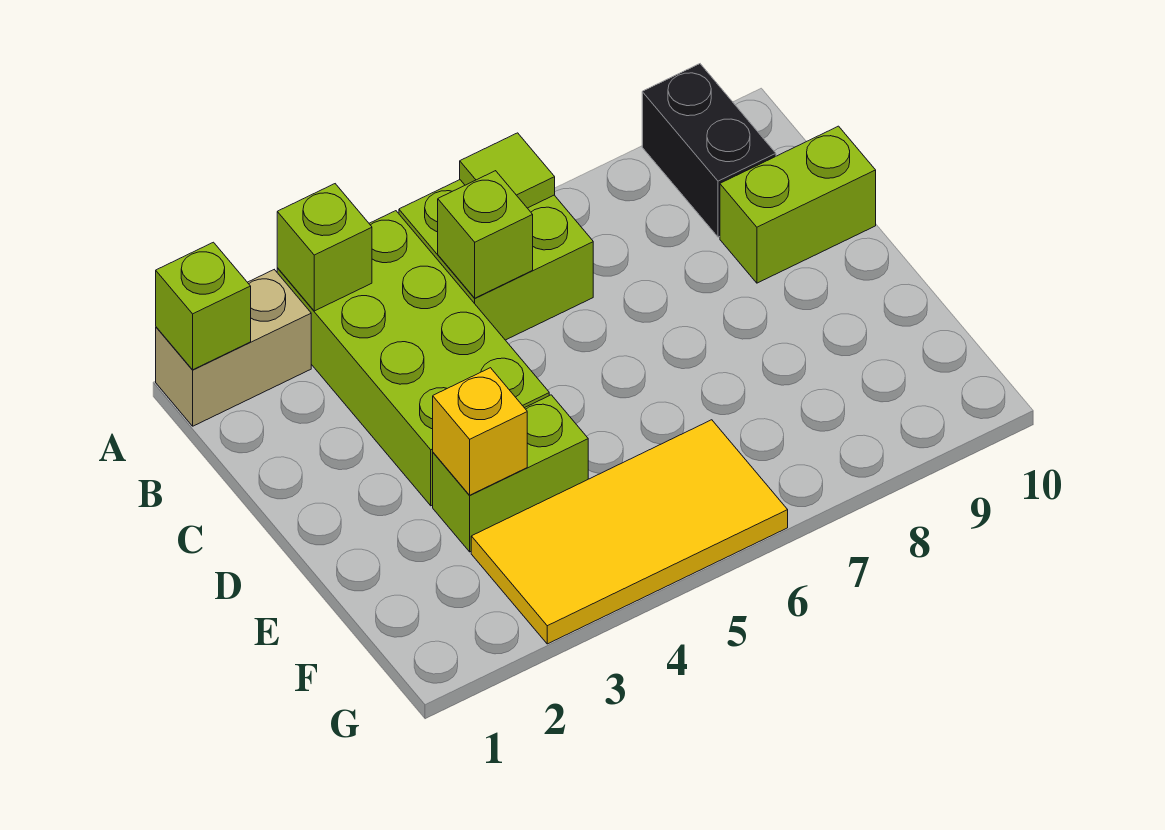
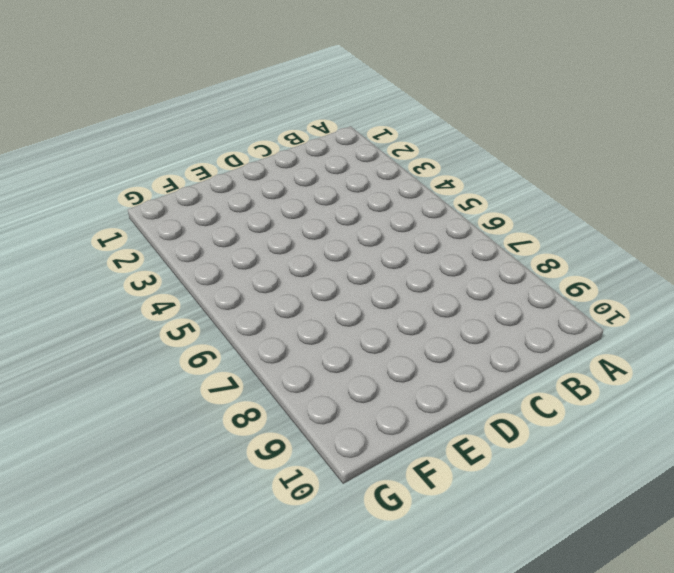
none -> tan brick A1:A2 level 1
none -> lime brick A3:D4 level 1
none -> lime brick A5:B6 level 1

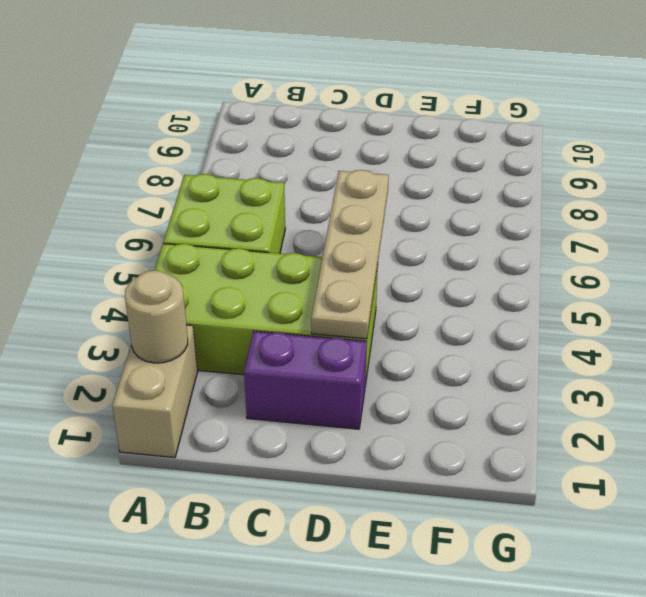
tan round brick A2 level 2 -> none
purple brick C2:D2 level 1 -> none
tan plate D3:D6 level 2 -> none
none -> black brick A9:B9 level 1
none -> lime brick C9:C10 level 1
none -> lime brick E3:E4 level 1

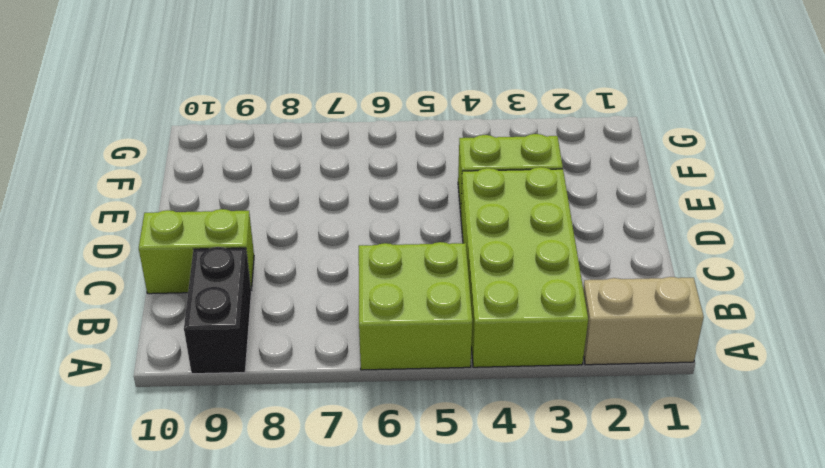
none -> yellow tile F3:G6 level 1
none -> lime brick A1 level 2
none -> lime brick A3 level 2

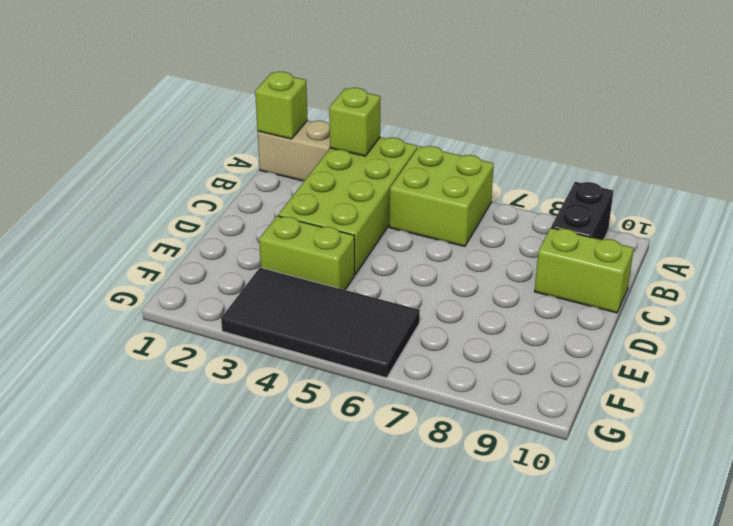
black tile F3:G6 level 1 -> yellow tile F3:G6 level 1
none -> lime tile A6 level 2
none -> lime brick B5 level 2
none -> yellow brick E3 level 2

